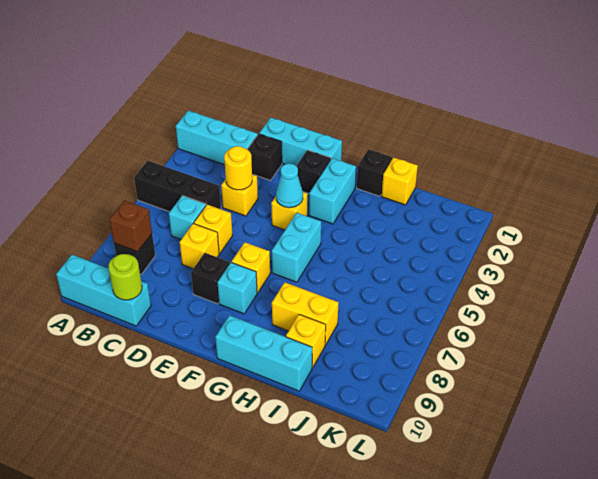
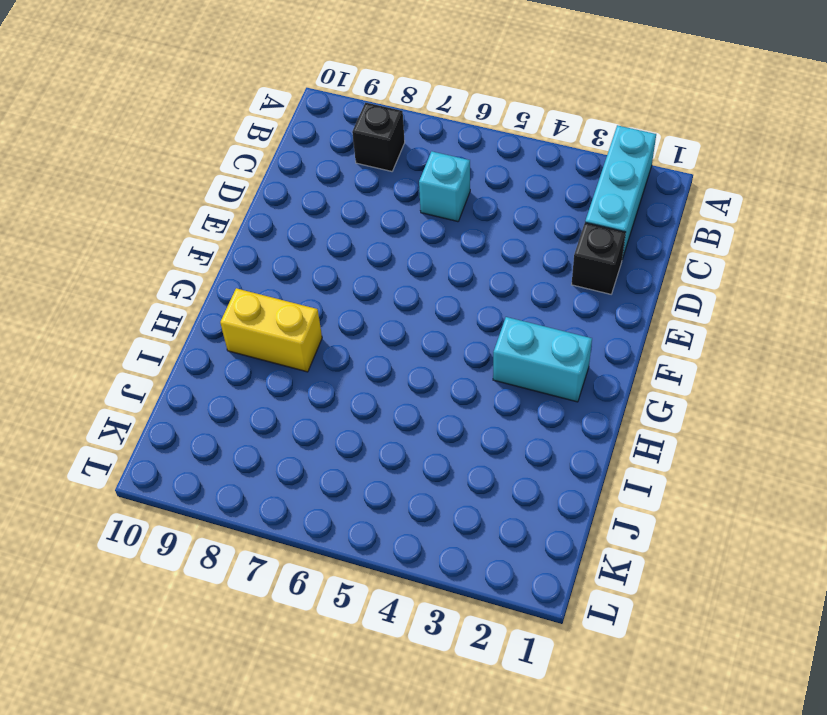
yellow brick H8:H9 level 1 -> yellow brick H8:I8 level 1
none -> black brick A5:C5 level 1
none -> cyan brick A10:C10 level 1
none -> cyan brick D1:F1 level 1

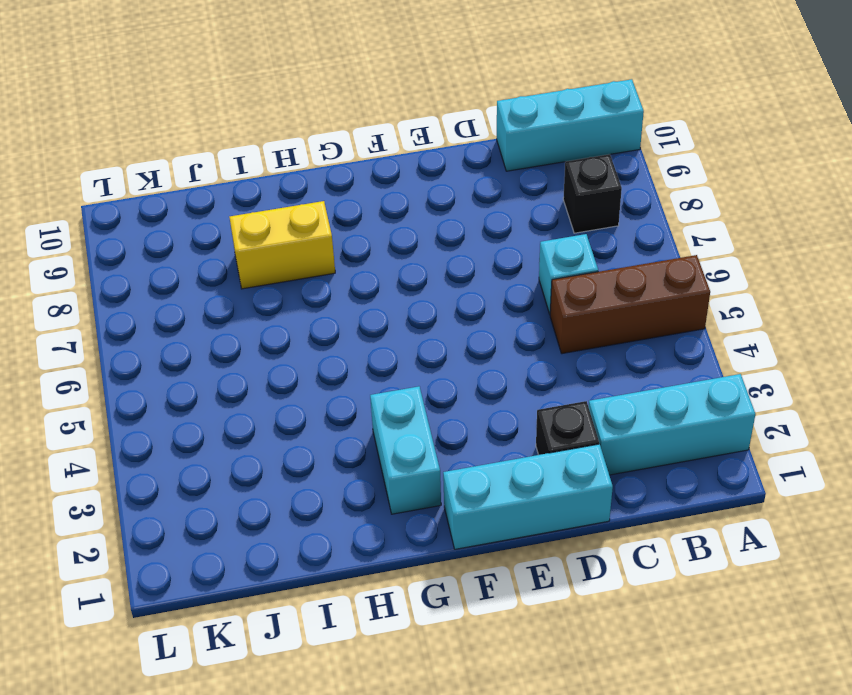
brown brick A5:C5 level 1 -> black brick A5:C5 level 1
none -> yellow brick D4 level 1
none -> yellow brick D6 level 1
none -> yellow brick D7 level 1

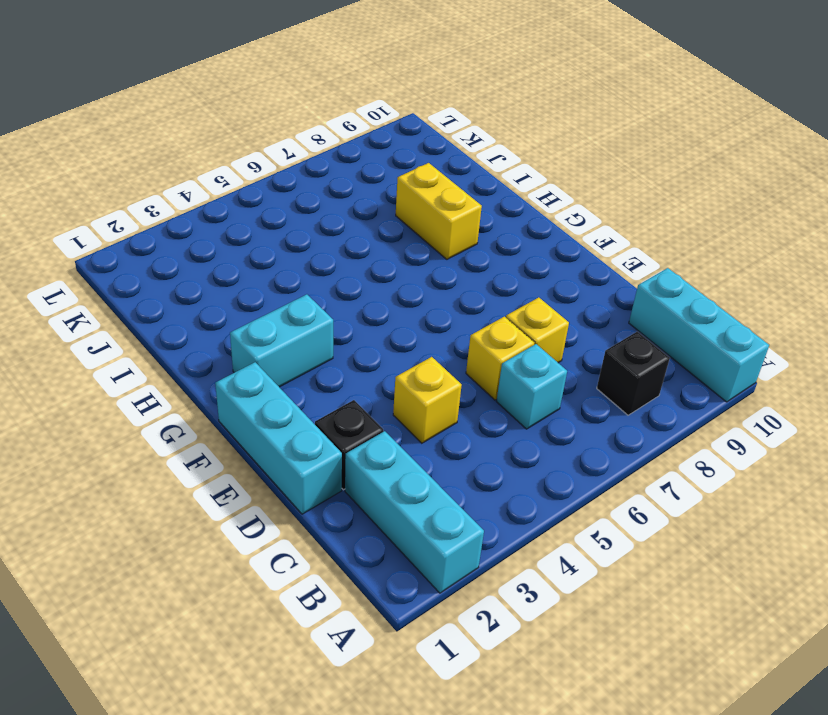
none -> black brick A5:C5 level 1
none -> black brick E8 level 1
none -> black brick F2 level 1

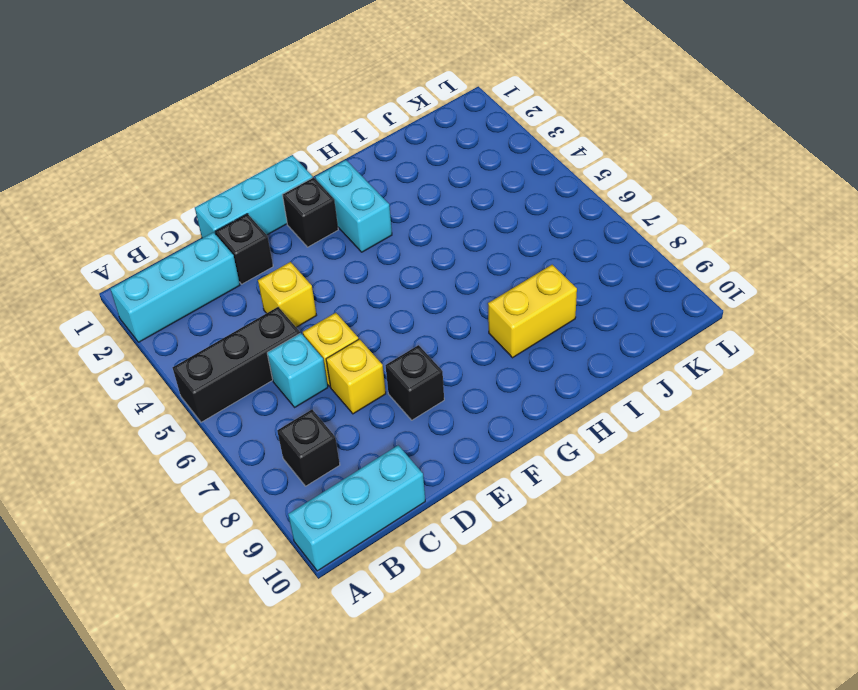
none -> yellow brick F4 level 1
none -> yellow brick F7 level 1
none -> cyan brick F8 level 1

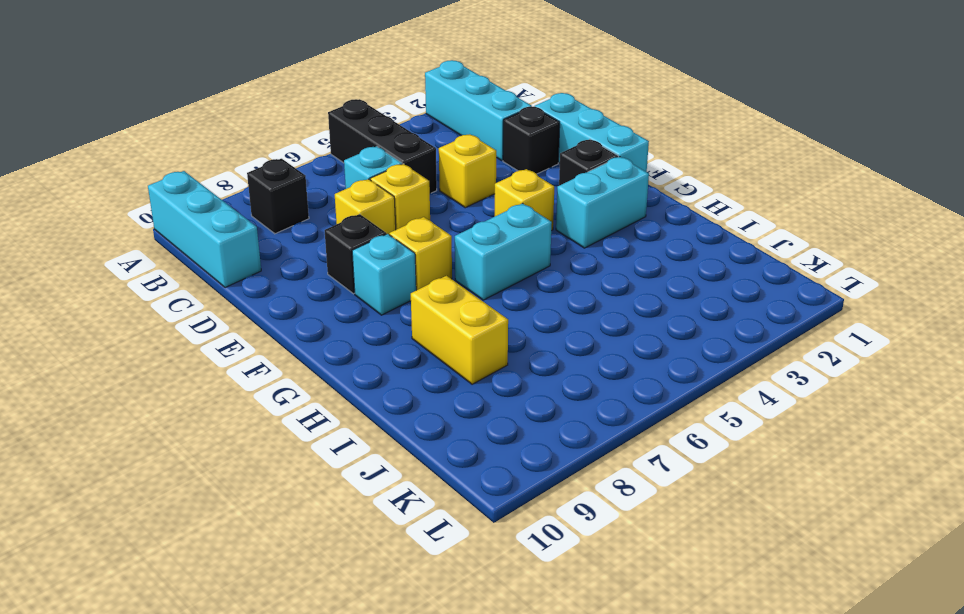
none -> cyan brick G10:I10 level 1
none -> black brick H1 level 1
none -> yellow brick I1 level 1

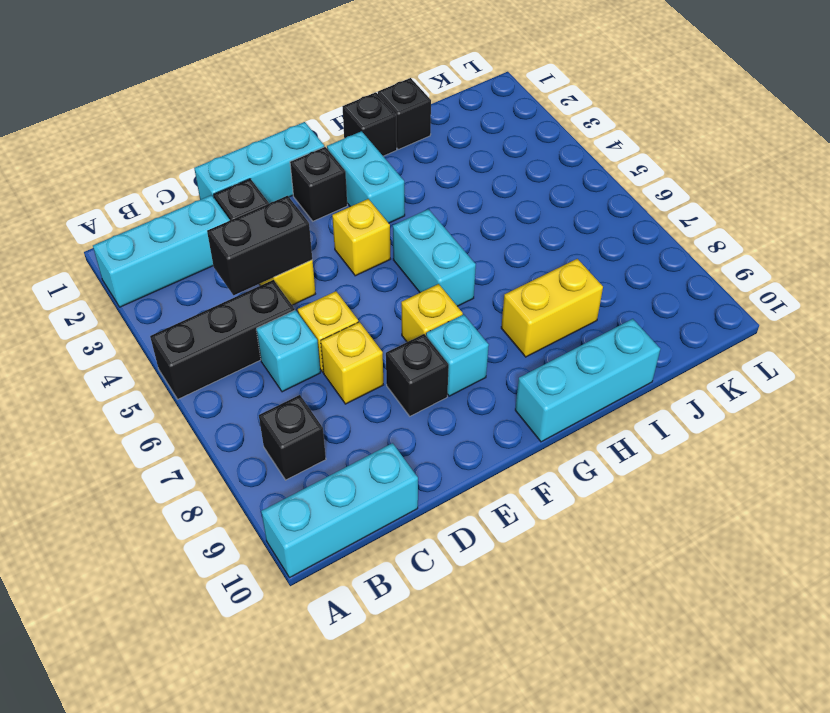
black brick C4:D4 level 2 -> yellow round brick D4 level 2
black brick I1 level 1 -> yellow brick I1 level 1
none -> yellow brick I9 level 1
none -> brown brick B8 level 2
none -> lime round brick C10 level 2

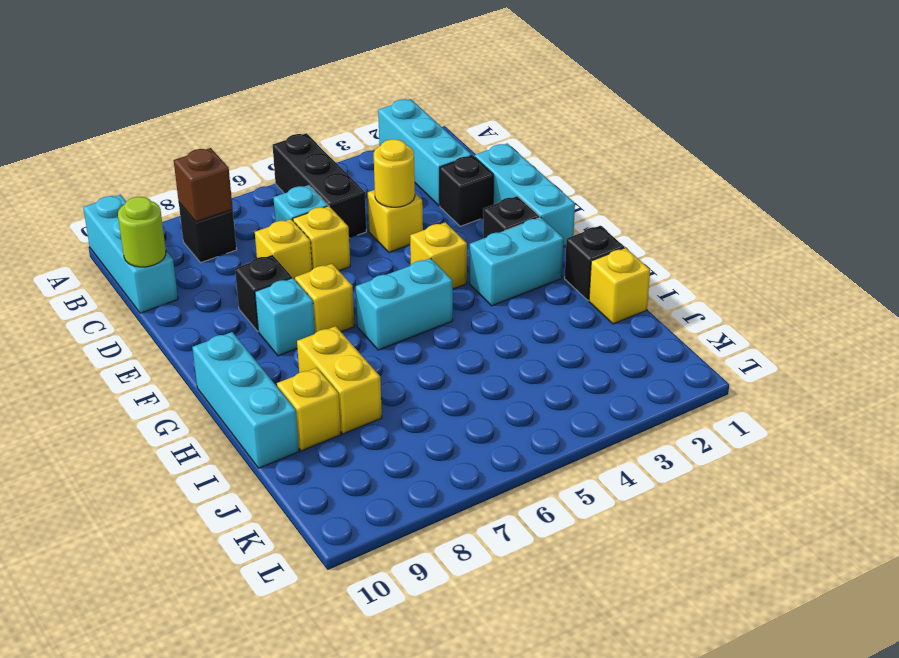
none -> cyan cone F4 level 2

